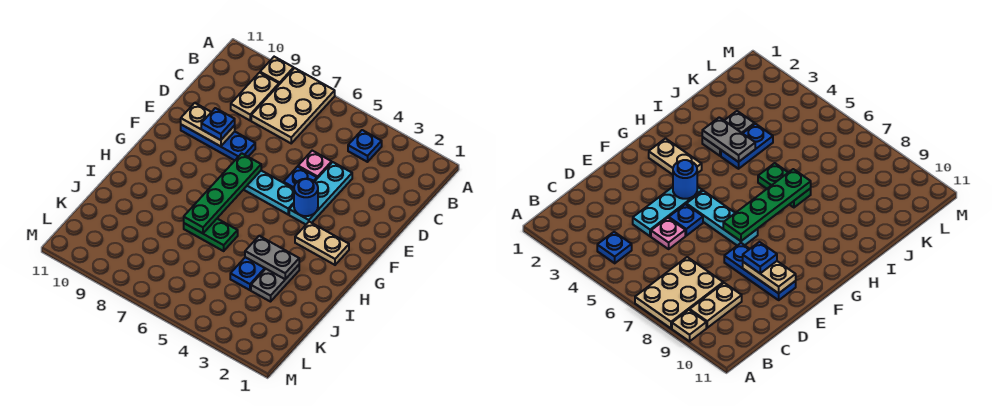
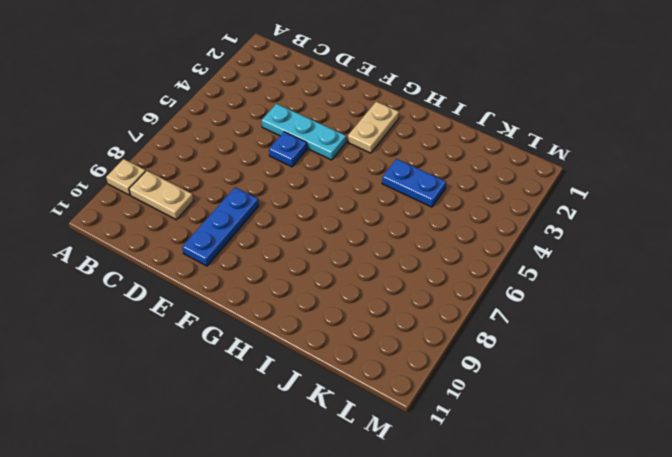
none -> tan plate A7:C8 level 1
none -> blue plate B4 level 1
none -> pink plate D5 level 1

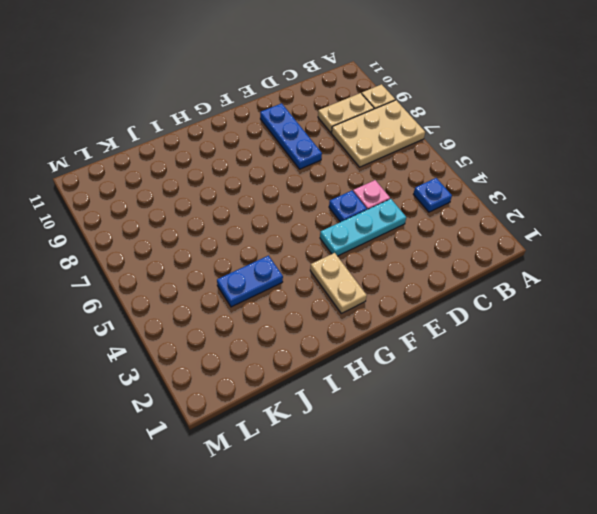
none -> cyan plate F5:F7 level 1
none -> grey plate I3:J3 level 1
none -> green plate I6:I7 level 1

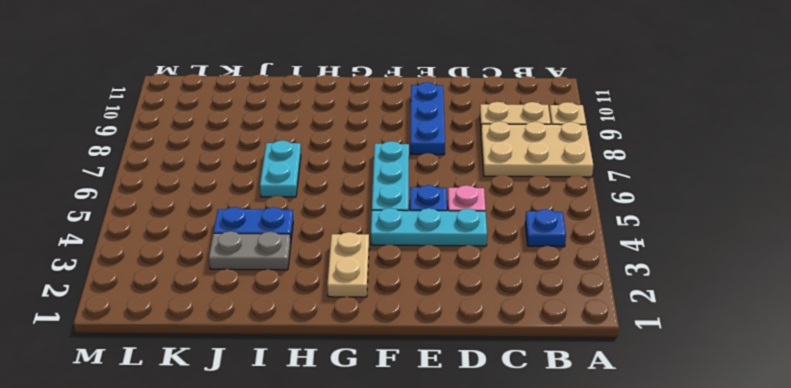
cyan plate I6:I7 level 1 -> green plate I6:I7 level 1
none -> tan plate E9:E10 level 2
none -> blue round brick F4 level 2
none -> green plate F7:I7 level 2

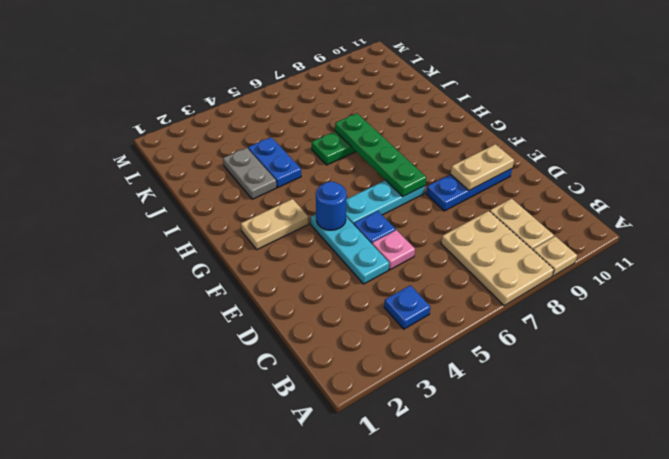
none -> grey plate I3:I4 level 2
none -> blue plate E9 level 3

